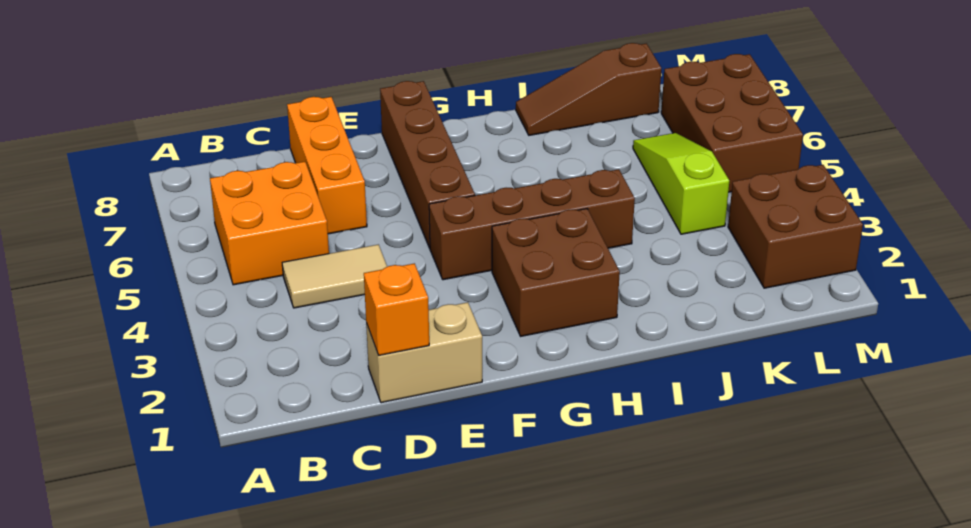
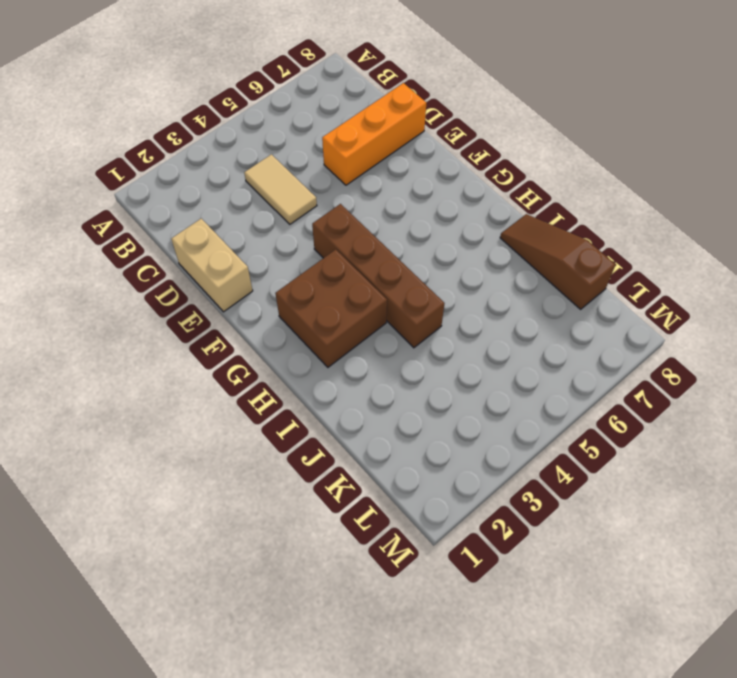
none -> orange brick B5:C6 level 1
none -> brown brick F5:F8 level 1
none -> lime slope K4:K6 level 1 top 4

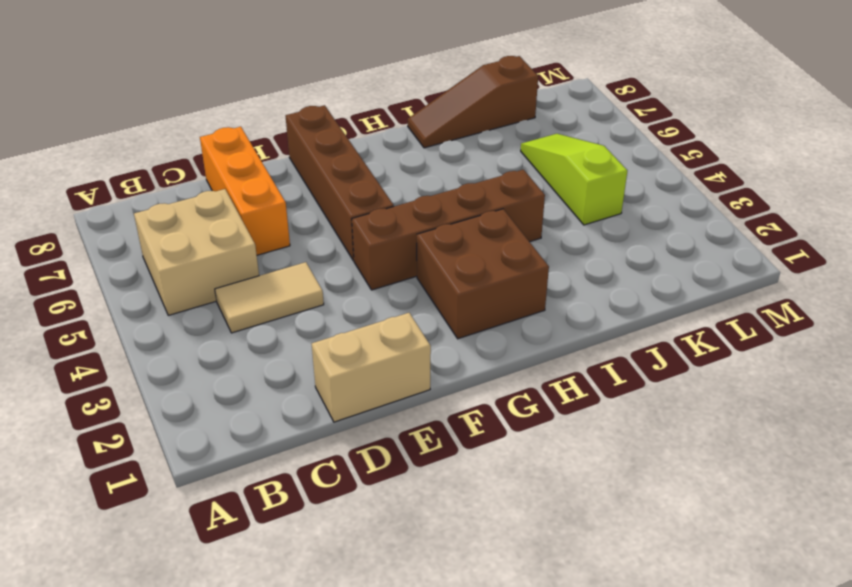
tan brick B5:C6 level 1 -> orange brick B5:C6 level 1
none -> brown brick L2:M3 level 1
none -> brown brick L5:M7 level 1
none -> orange brick D1 level 2

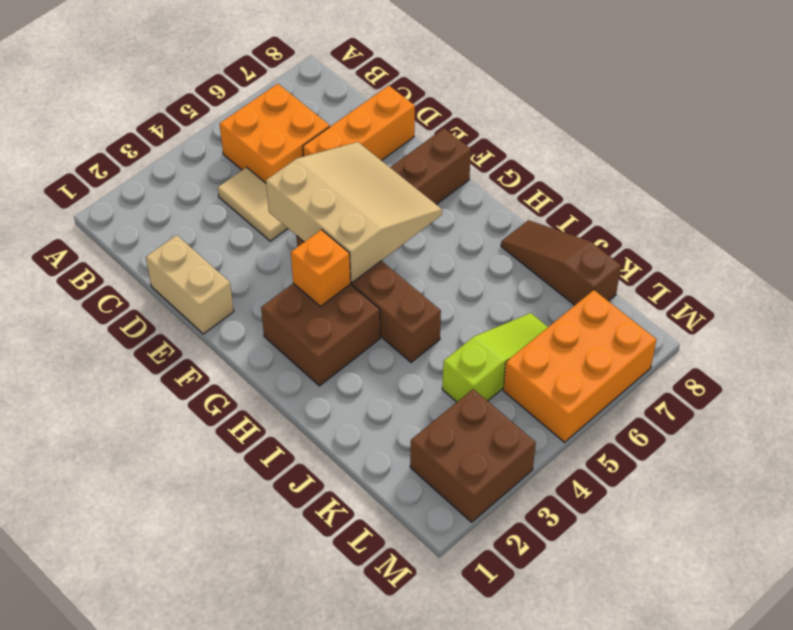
tan slope E4:G6 level 2 top 4 -> none
orange brick G3 level 2 -> orange brick D1 level 2
orange brick L5:M7 level 1 -> brown brick L5:M7 level 1

